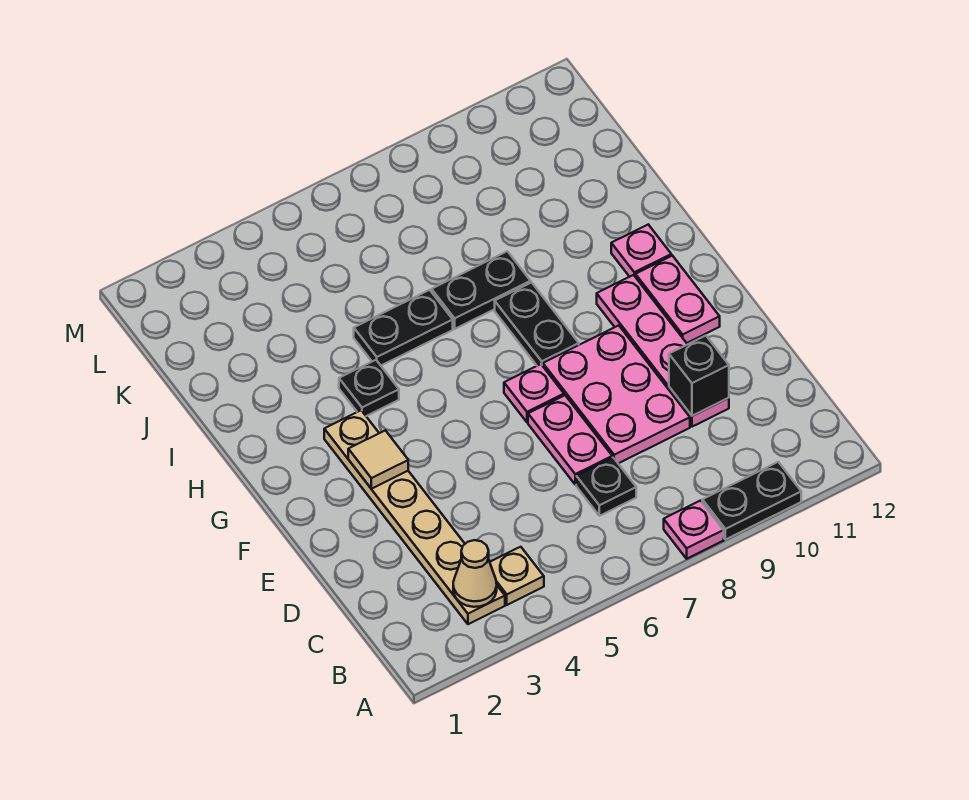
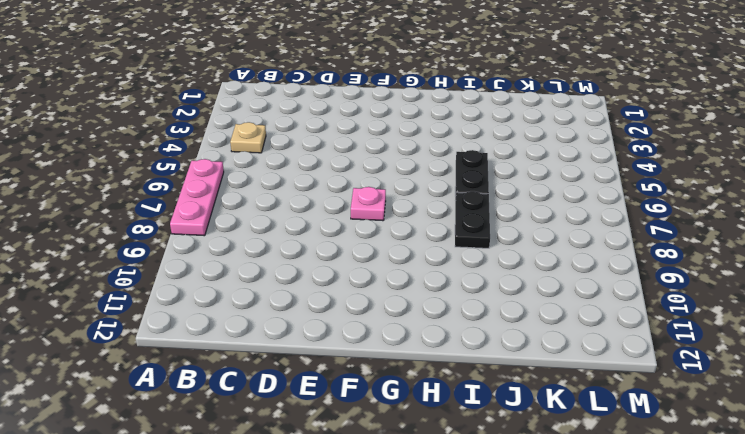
pink plate A6:A8 level 1 -> pink plate A8 level 1
none -> black plate A9:A10 level 1
none -> tan plate B3:G3 level 1
none -> black plate C7 level 1

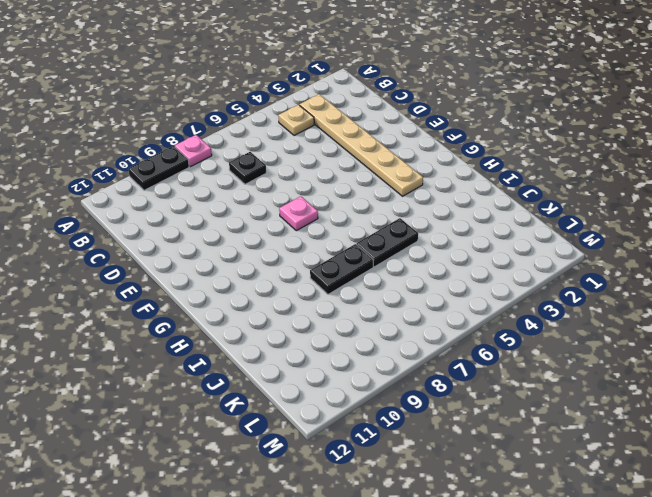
none -> pink plate D7:E7 level 1
none -> pink plate D8:F9 level 1
none -> pink plate D10:G10 level 1

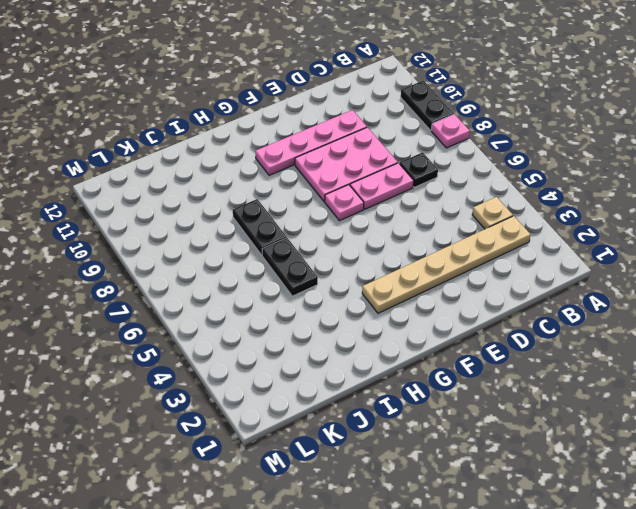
none -> pink plate F11:G11 level 1
none -> black plate G8:H8 level 1
none -> black plate H4 level 1

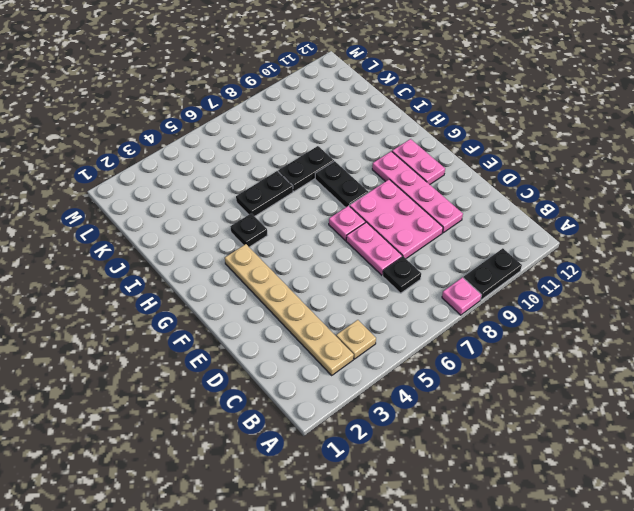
none -> pink plate H11 level 1
none -> tan cone B3 level 2
none -> black brick D10 level 2

